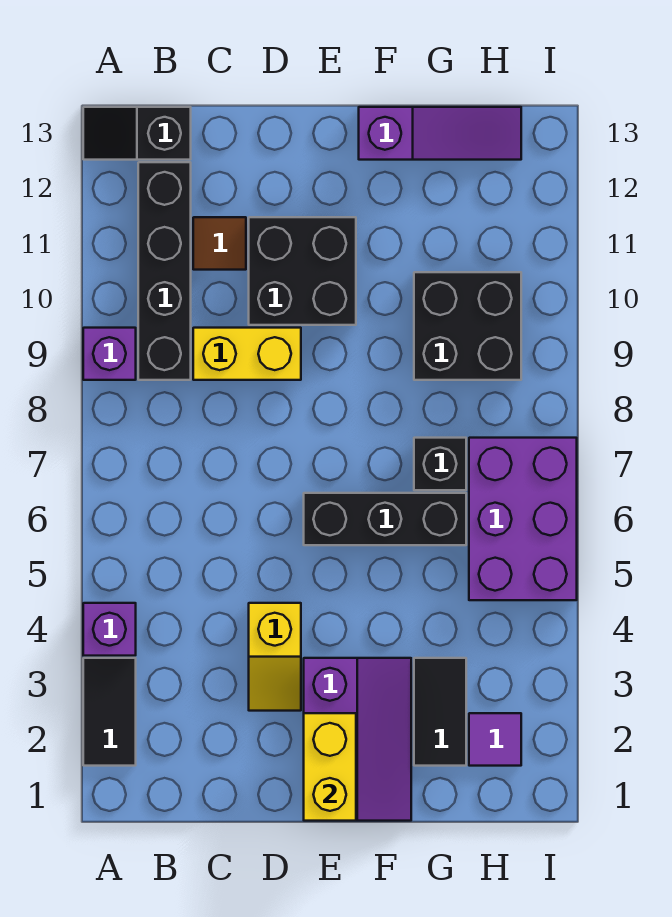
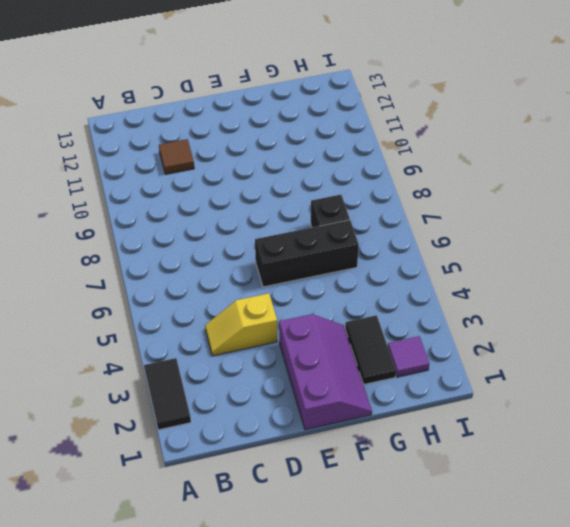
yellow slope C4:D4 level 1 top D -> yellow slope D3:D4 level 1 top 4
none -> purple brick A4 level 1
none -> purple brick A9 level 1
none -> black slope A13:B13 level 1 top B

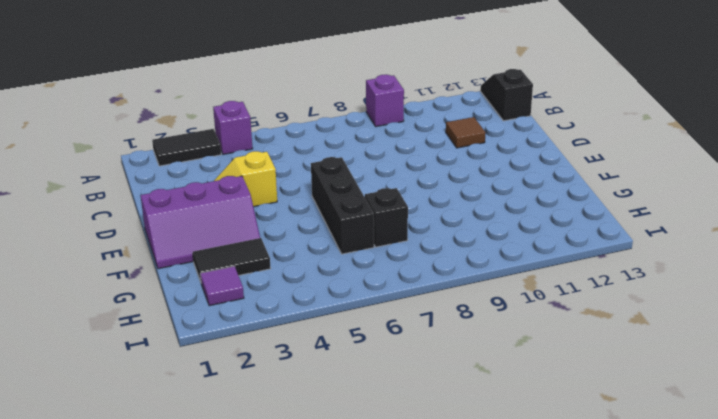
none -> black brick B9:B12 level 1
none -> yellow brick C9:D9 level 1
none -> black brick D10:E11 level 1

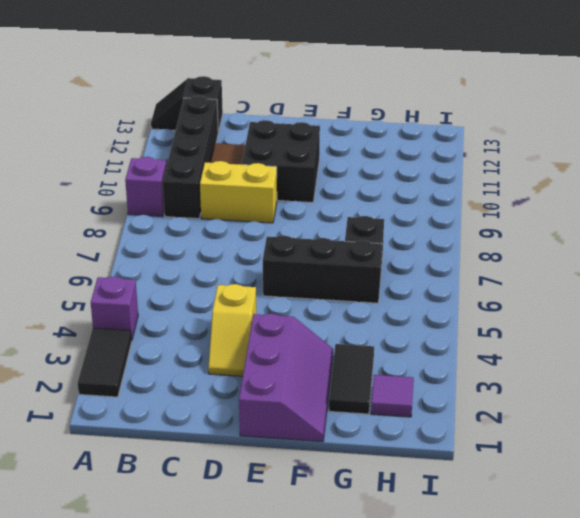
none -> purple slope F13:H13 level 1 top F
none -> black brick G9:H10 level 1
none -> purple brick H5:I7 level 1

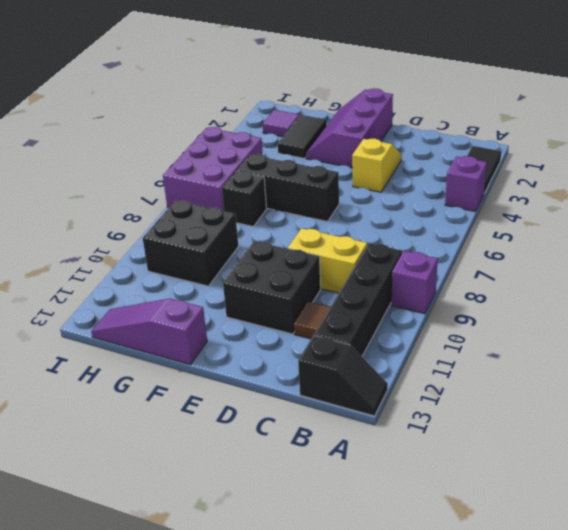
none -> yellow brick E1:E2 level 2

